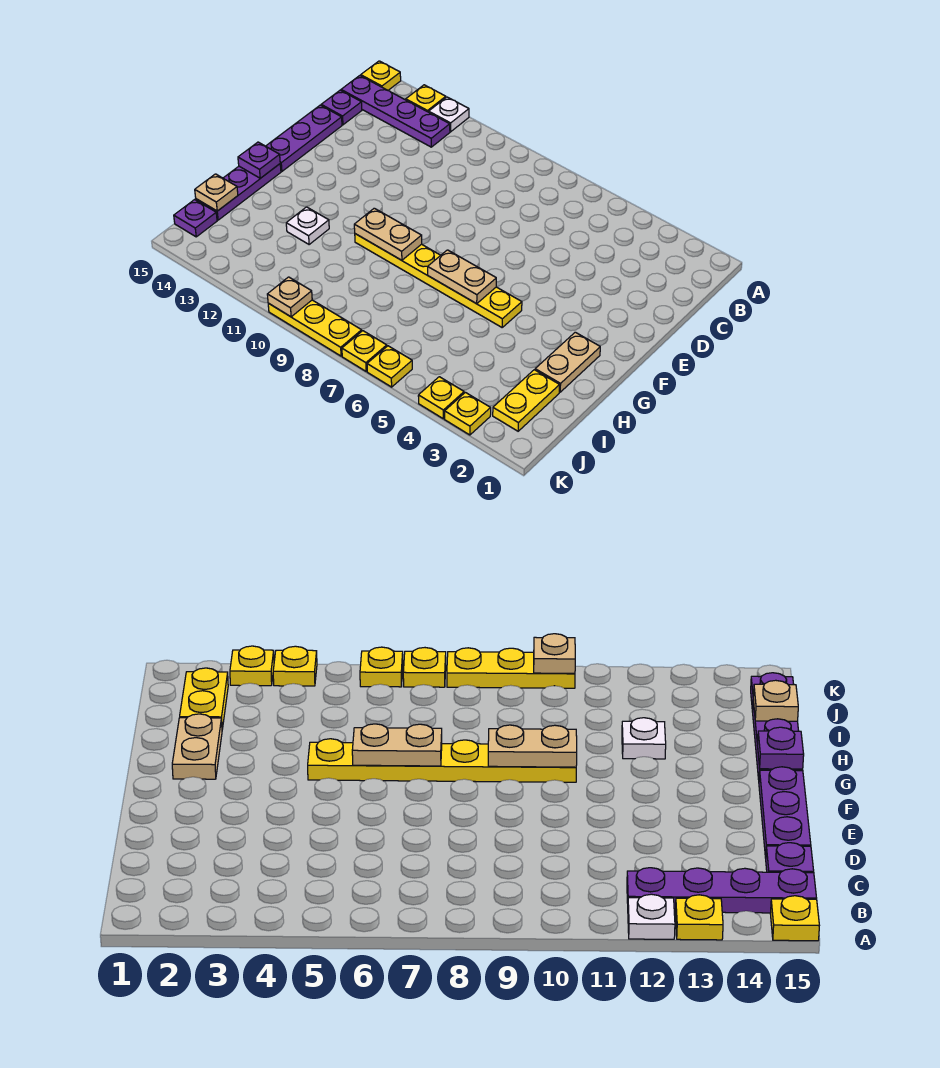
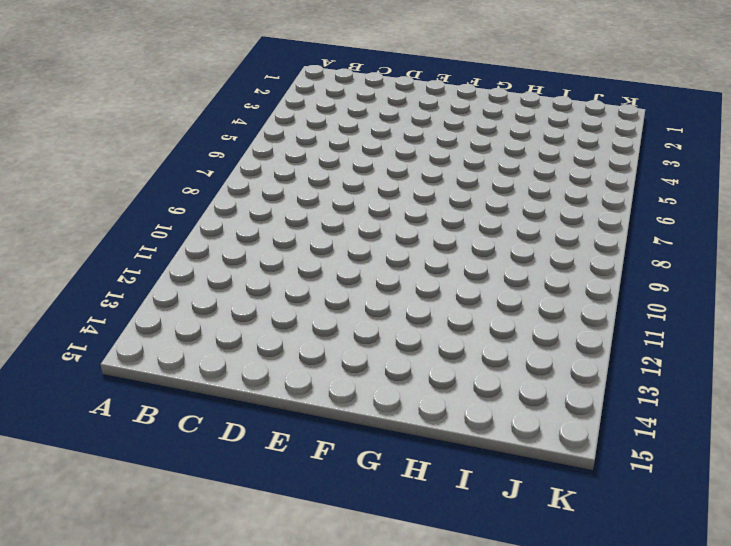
none -> white plate A12 level 1
none -> yellow plate A13 level 1
none -> yellow plate A15 level 1

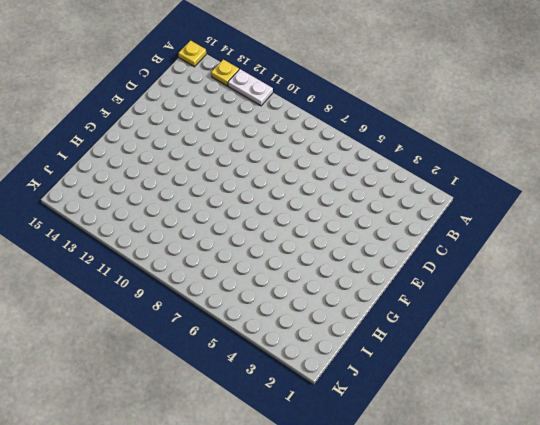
white plate A11:A12 level 1 -> white plate A12 level 1
none -> purple plate B12:B15 level 1
none -> purple plate C15 level 1
none -> purple plate D15:F15 level 1

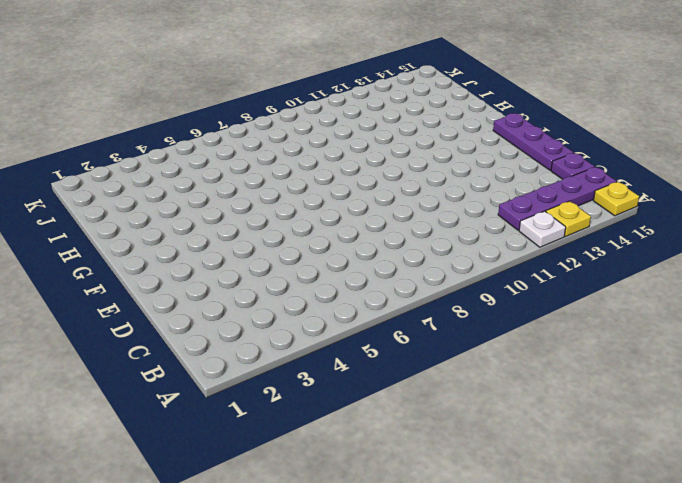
none -> tan plate G2:H2 level 1
none -> yellow plate G5:G10 level 1
none -> purple plate G15:I15 level 1

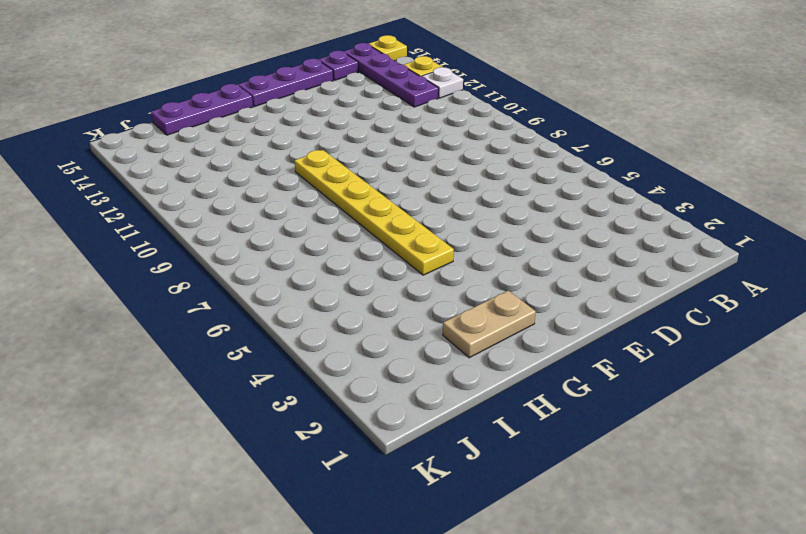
none -> white plate H12 level 1
none -> yellow plate I2:J2 level 1
none -> purple plate J15 level 1

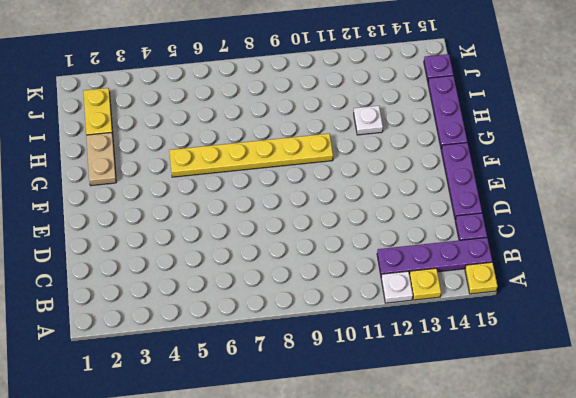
none -> yellow plate K3 level 1
none -> yellow plate K4 level 1
none -> yellow plate K6 level 1

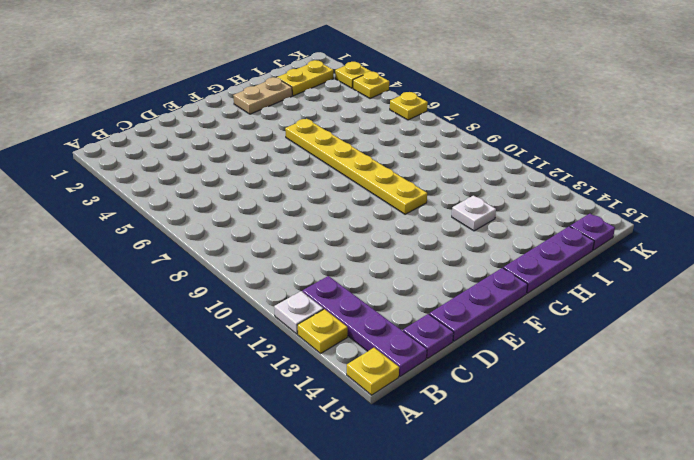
none -> yellow plate K7 level 1
none -> yellow plate K8:K10 level 1
none -> tan plate G6:G7 level 2

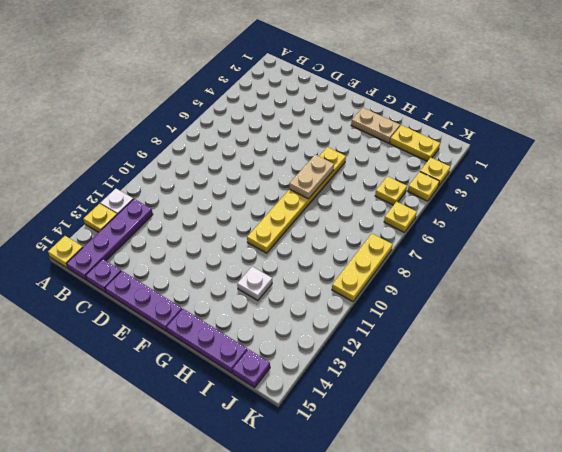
yellow plate J5 level 1 -> yellow plate K7 level 1
none -> tan plate G9:G10 level 2
none -> purple plate G15 level 2
none -> tan plate I15 level 2

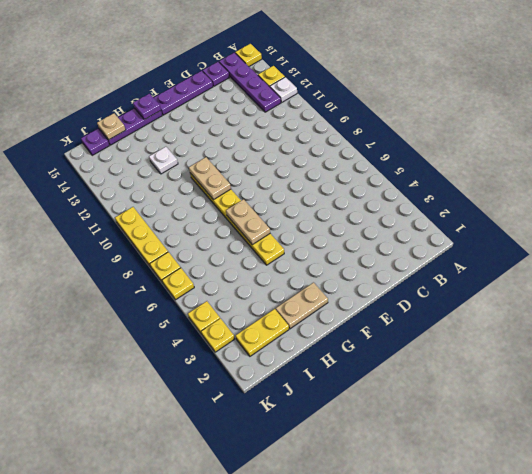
none -> tan plate K10 level 2

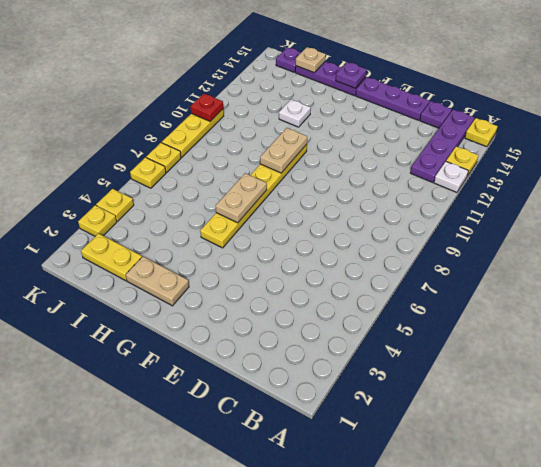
red plate K10 level 2 -> tan plate K10 level 2

